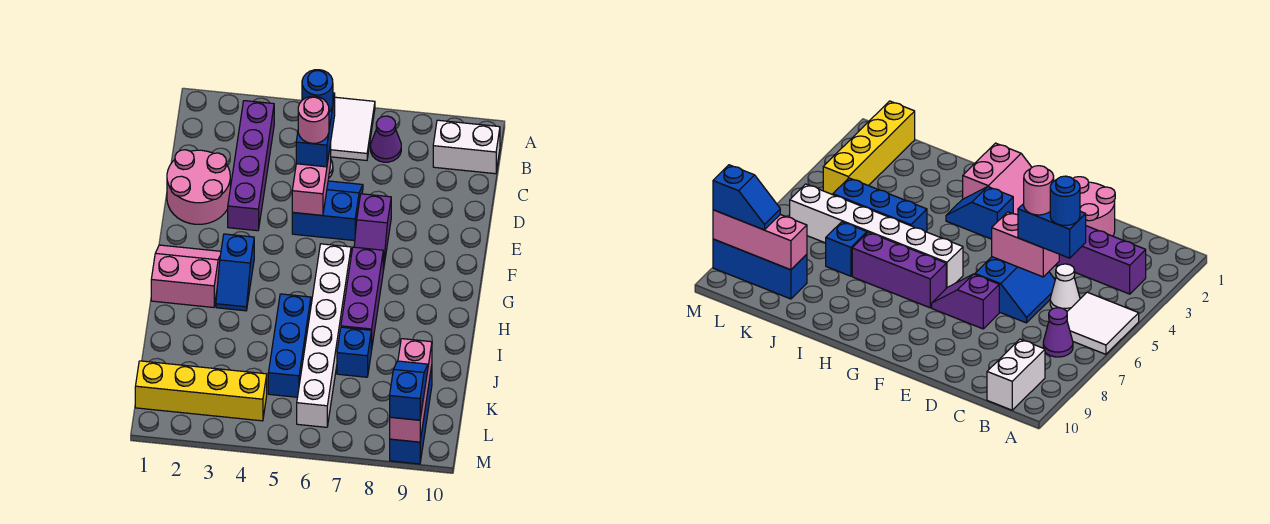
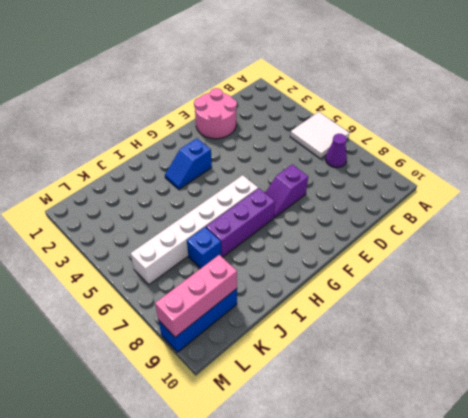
none -> purple brick B3:E3 level 1
none -> white brick B9:B10 level 1
none -> white cone C5 level 1

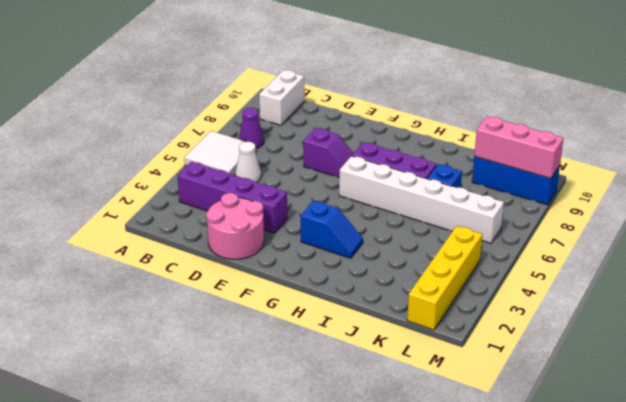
none -> blue slope D5:E6 level 1 top E
none -> pink slope G1:H2 level 1 top H
none -> blue brick I5:K5 level 1

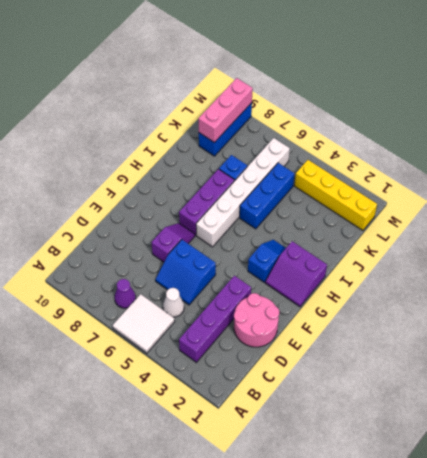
purple slope G1:H2 level 1 top H -> pink slope G1:H2 level 1 top H
none -> white brick B9:B10 level 1
none -> pink brick D5:E5 level 2
none -> blue brick C5:D5 level 3

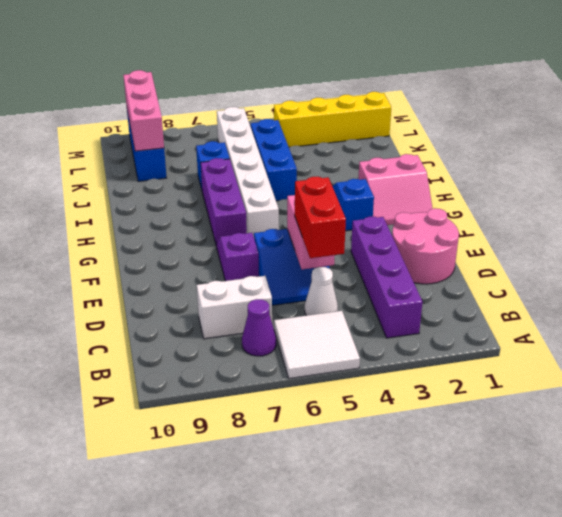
red brick C5:D5 level 3 -> blue brick C5:D5 level 3
white brick C7:C8 level 1 -> white brick B9:B10 level 1
none -> blue slope L9:M9 level 3 top M
none -> blue round brick C5 level 4
none -> pink round brick D5 level 4

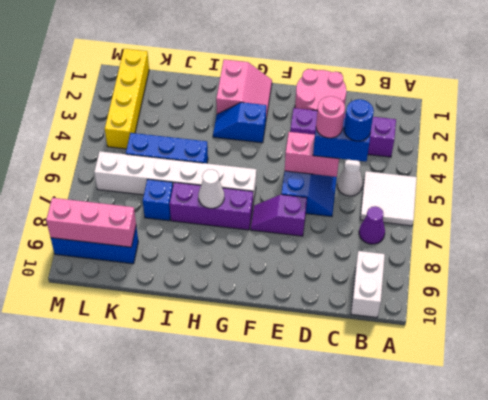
white cone H7 level 2 -> none
none -> blue slope L9:M9 level 3 top M

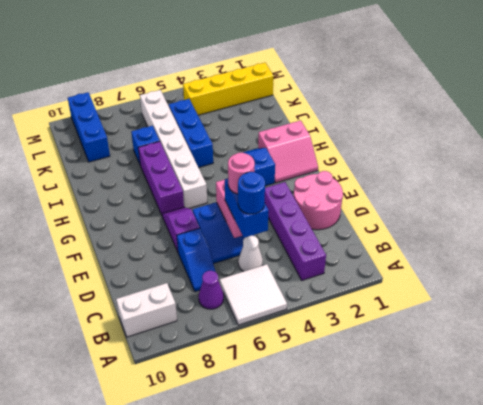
blue slope C7:D7 level 1 top D -> blue slope L9:M9 level 3 top M
none -> pink brick K9:M9 level 2

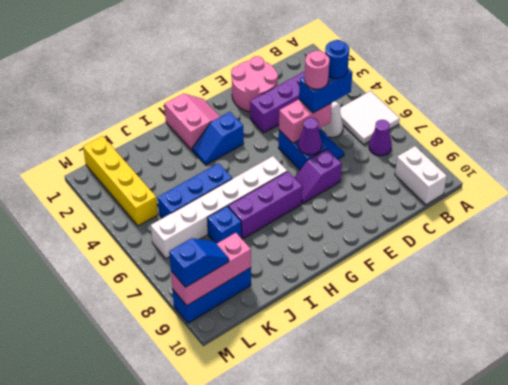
purple cone E6 level 2 -> none

